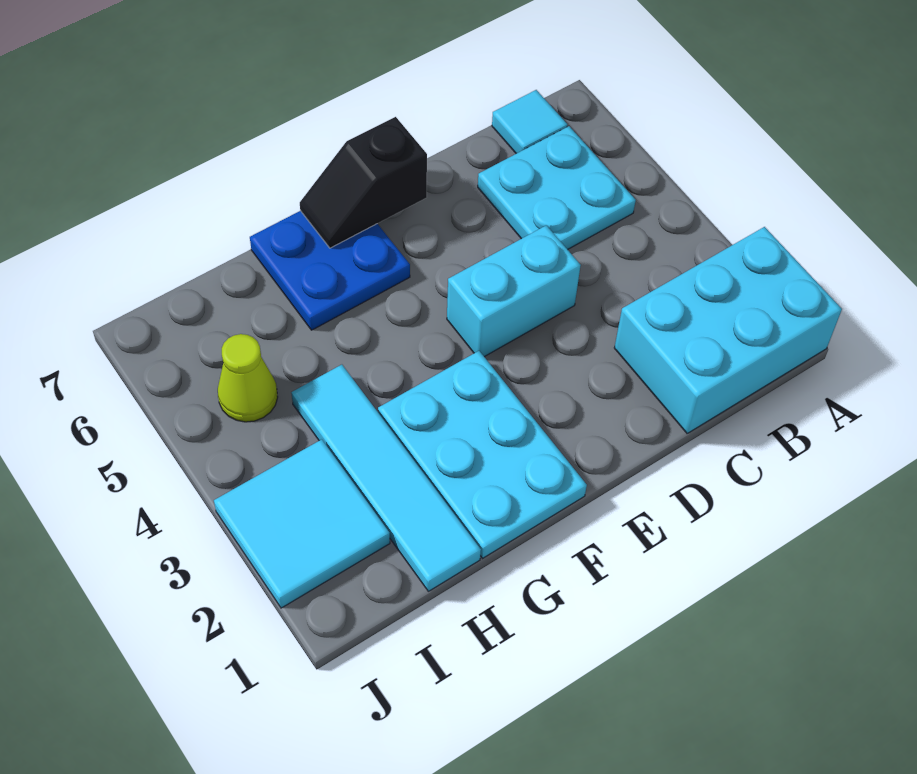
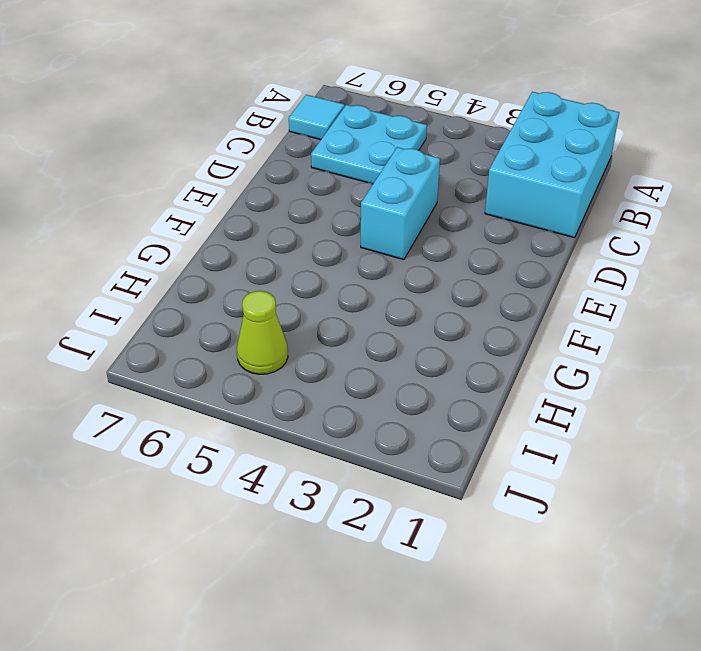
none -> cyan plate F1:G3 level 1
none -> blue plate F6:G7 level 1

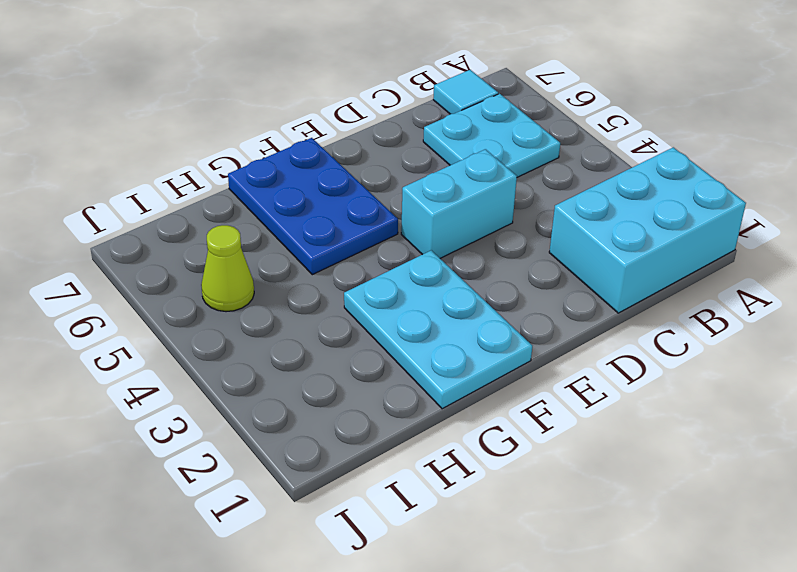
blue plate F5:G7 level 1 -> blue plate F6:G7 level 1
none -> cyan tile H1:H4 level 1
none -> cyan tile I2:J3 level 1

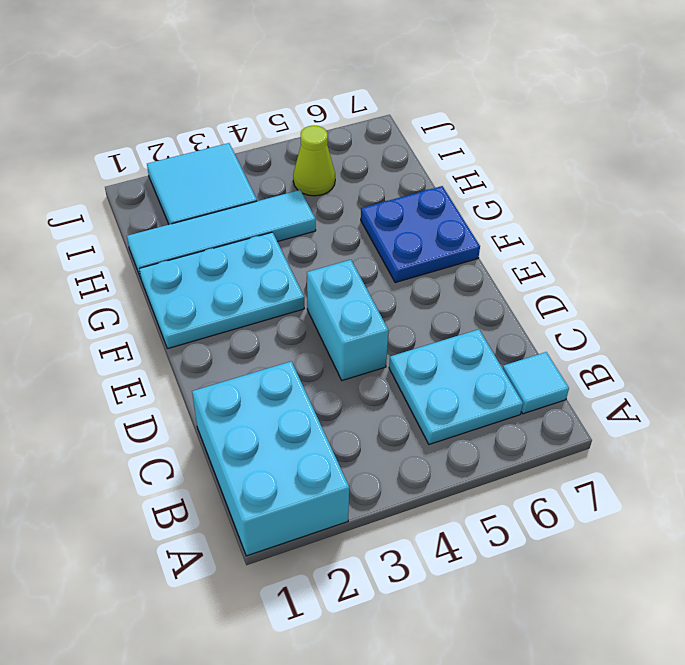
none -> black slope E7:F7 level 2 top E

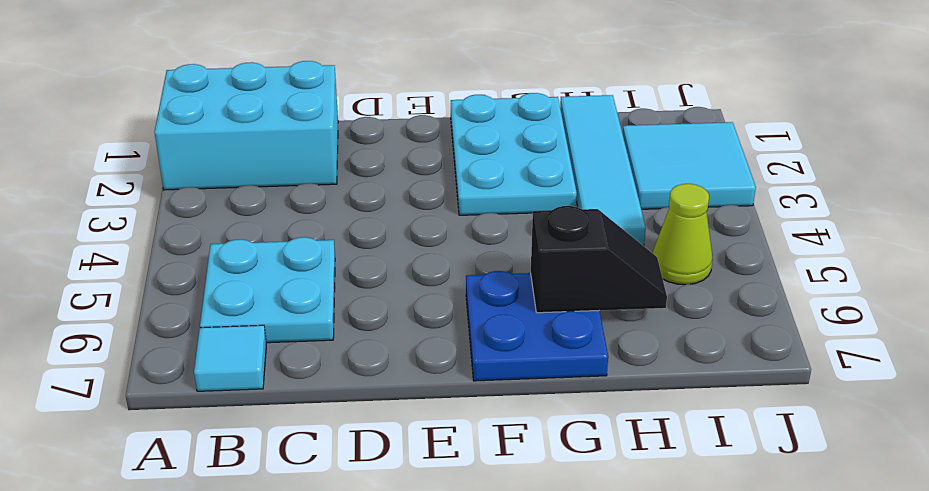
black slope G6:H6 level 2 top G -> black slope E7:F7 level 2 top E
none -> cyan brick D4:E4 level 1

